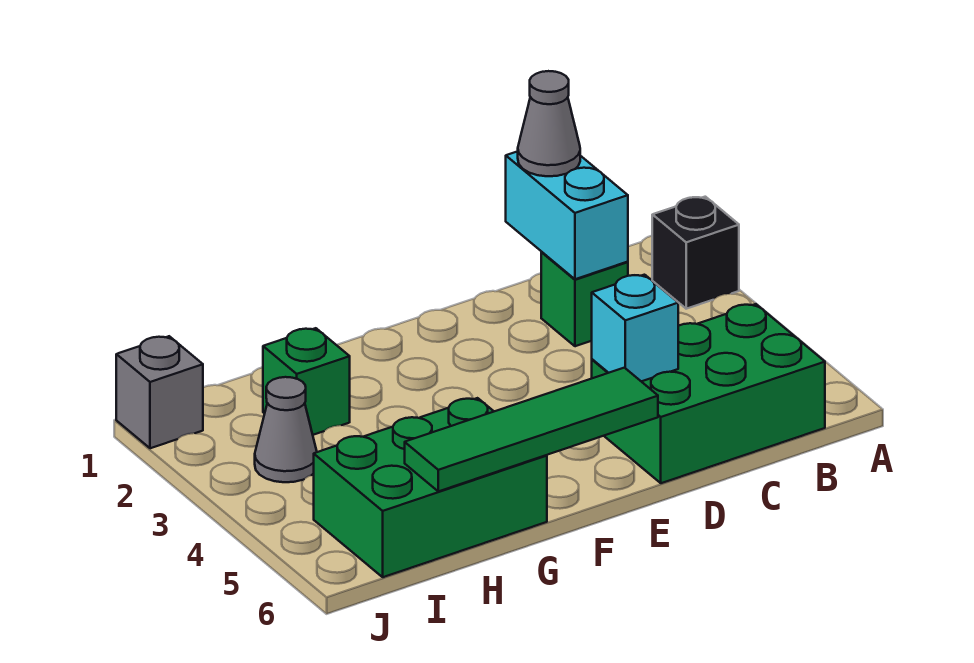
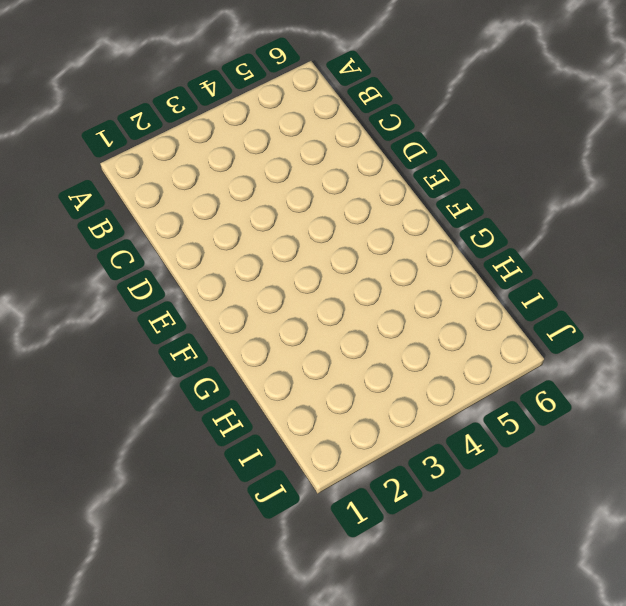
none -> black brick A2 level 1
none -> green brick B5:D6 level 1

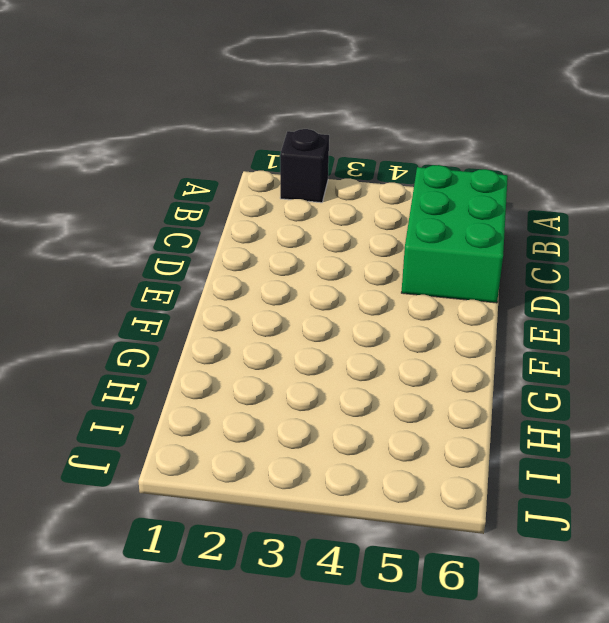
none -> green brick C2 level 1
none -> green brick G5:I6 level 1

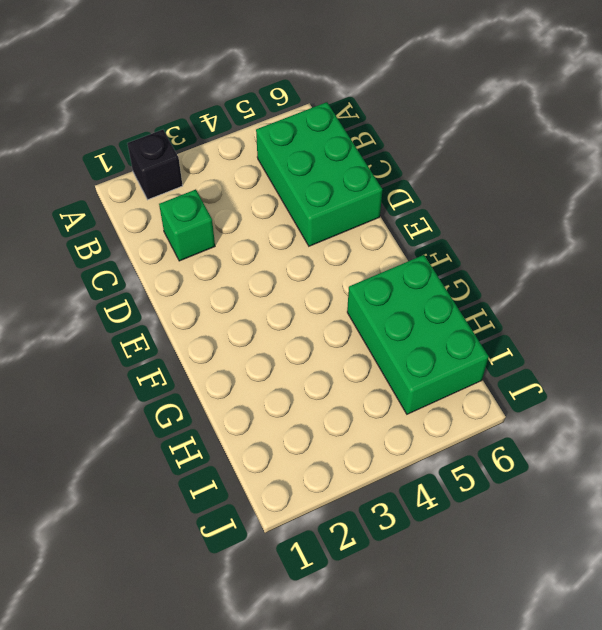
none -> green brick H2 level 1
none -> grey cone I3 level 1

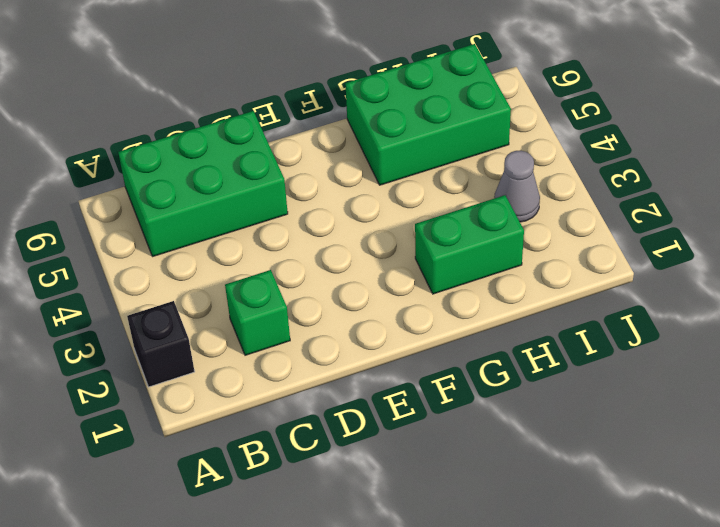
green brick G2:H2 level 1 -> green brick H2 level 1
none -> grey brick J1 level 1
none -> cyan brick C1:C2 level 2

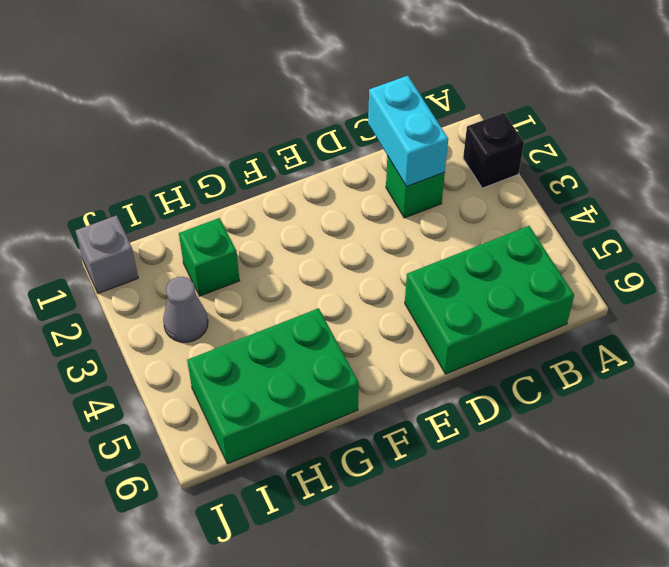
none -> cyan brick D5 level 2
none -> green tile E6:H6 level 2

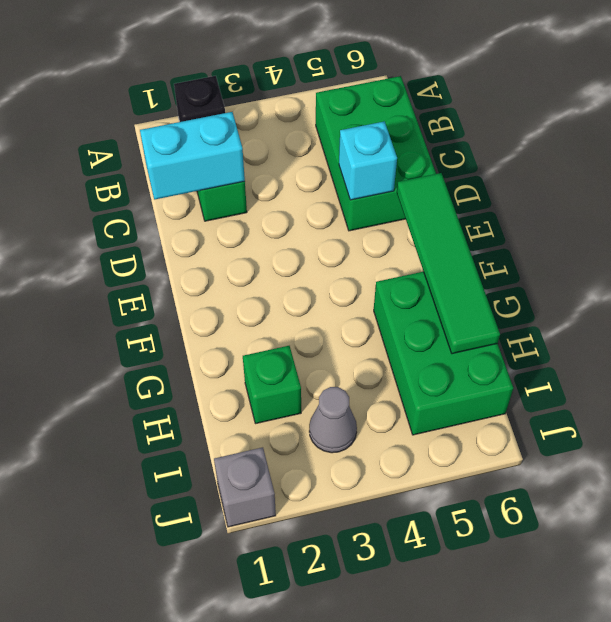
none -> grey cone C1 level 3

